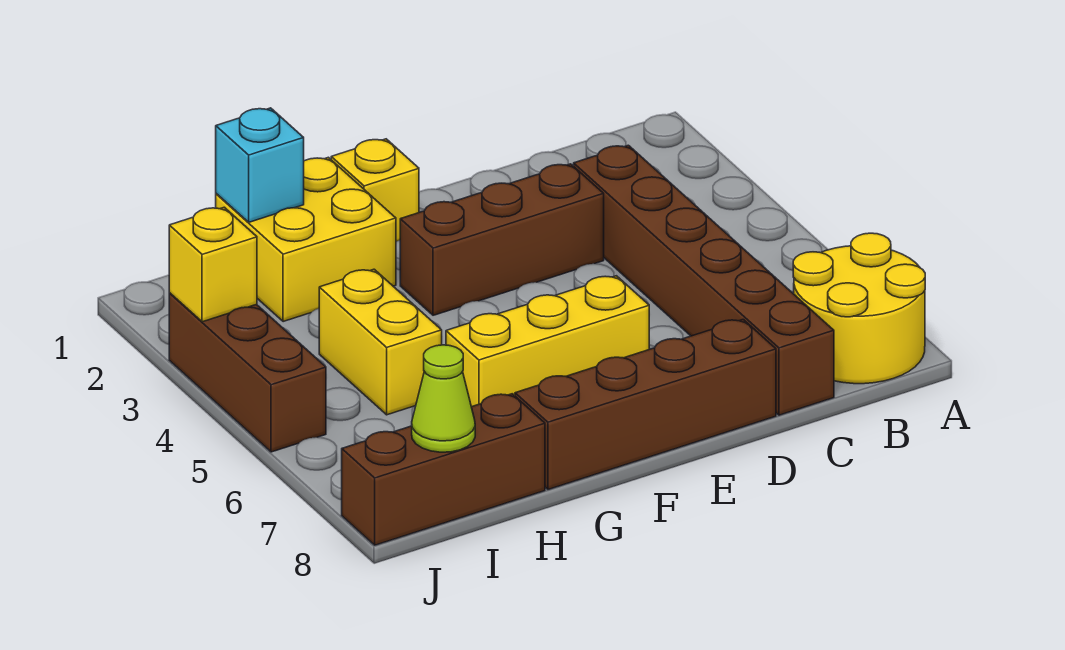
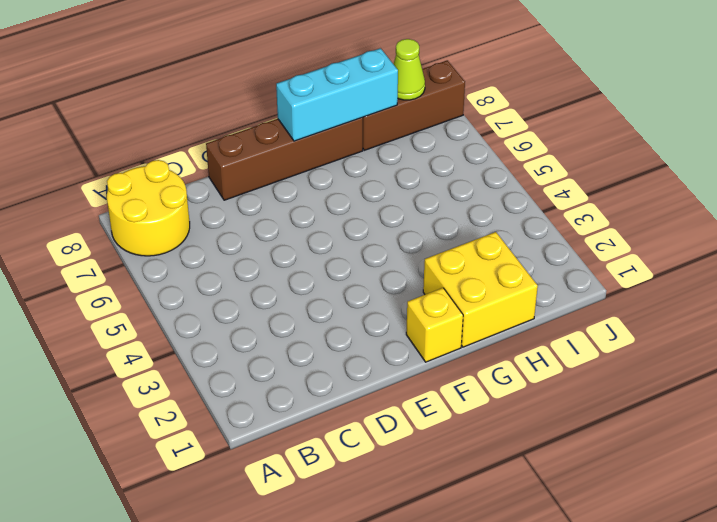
cyan brick F8:H8 level 2 -> none
none -> brown brick C3:C8 level 1
none -> brown brick D3:F3 level 1
none -> yellow brick E6:G6 level 1

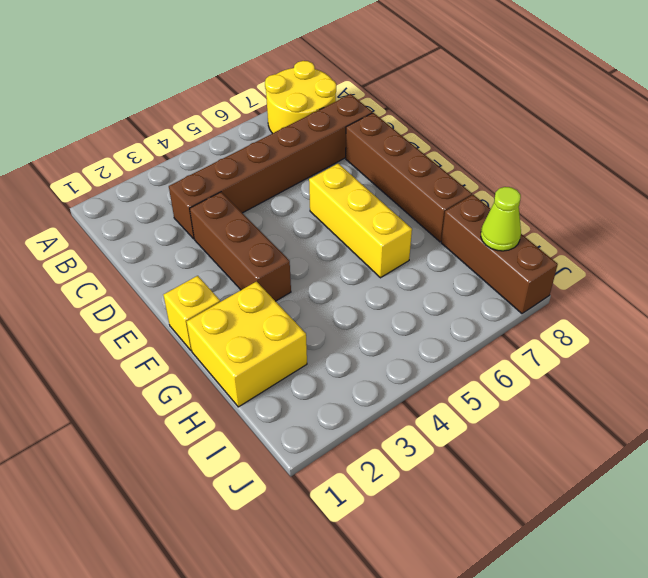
none -> yellow brick H4:H5 level 1
none -> brown brick J3:J5 level 1
none -> cyan brick H1 level 2

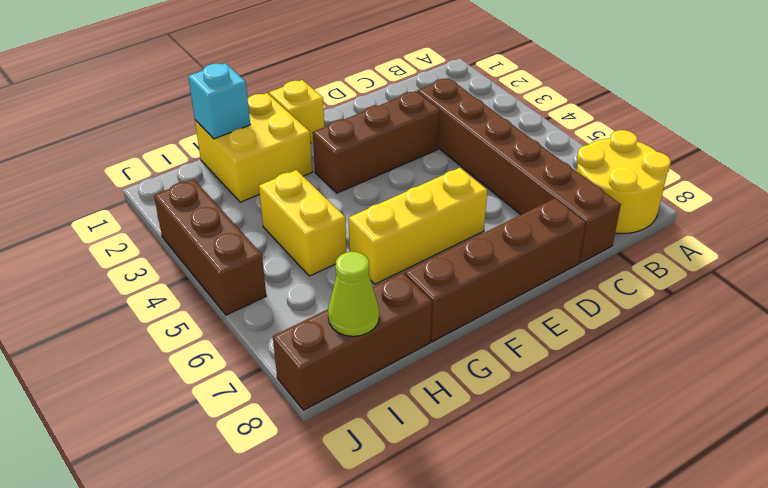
none -> yellow brick J3 level 2

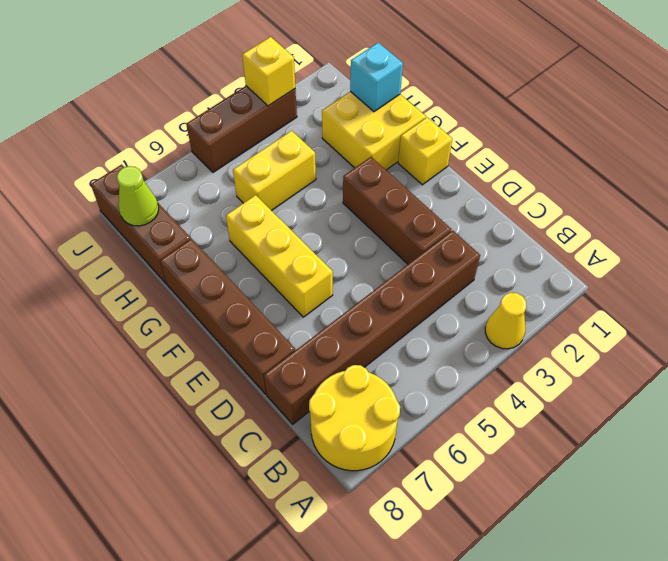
yellow cone A3 level 1 -> none

